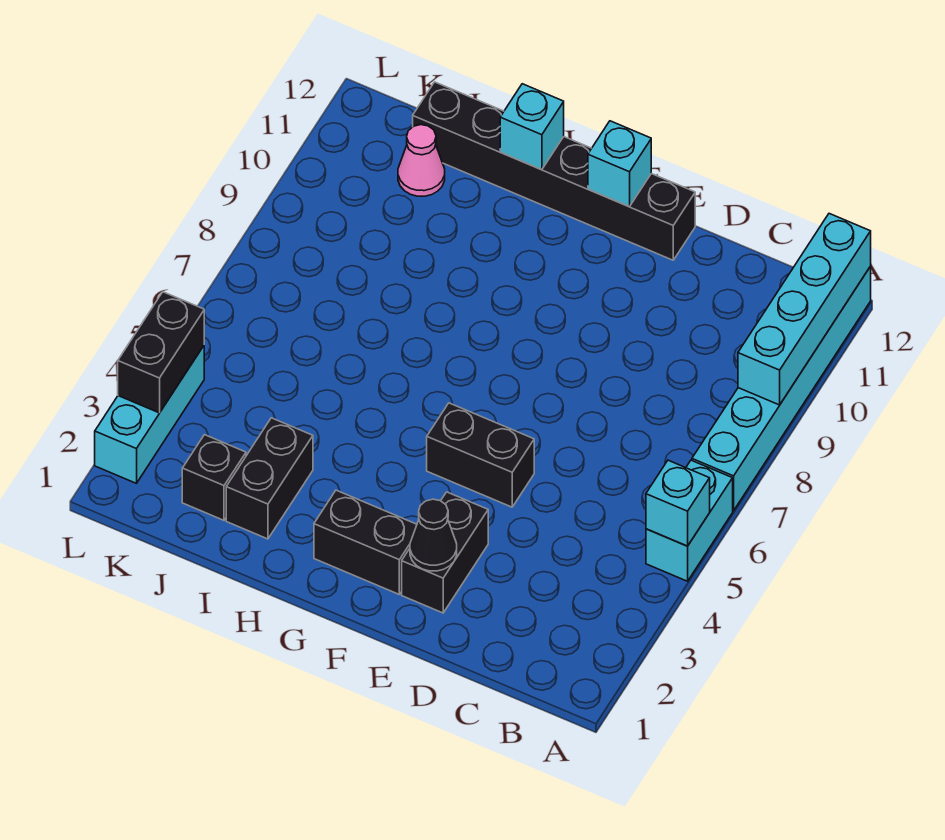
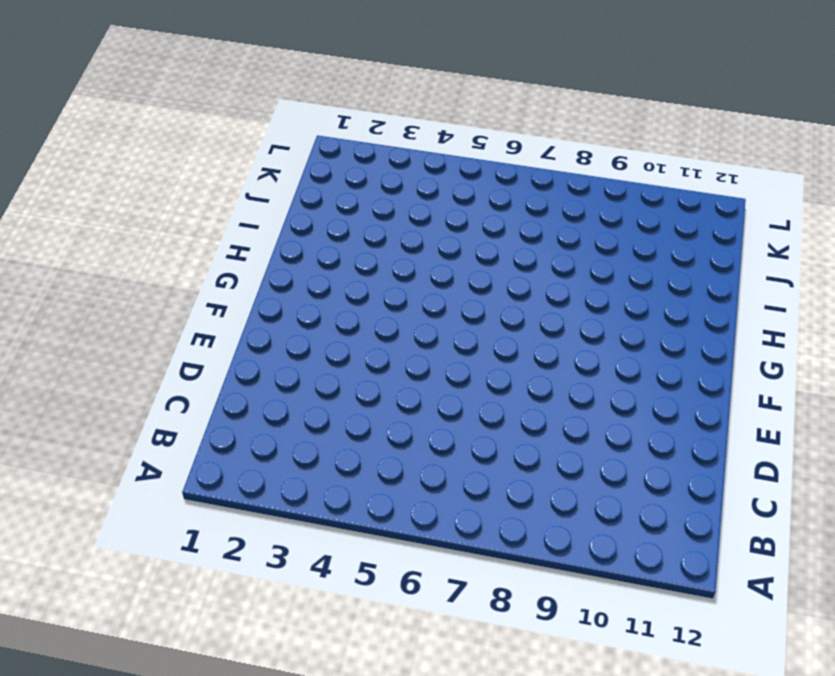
none -> cyan brick A5:A6 level 1
none -> cyan brick A7:A12 level 1
none -> black brick E2:E3 level 1

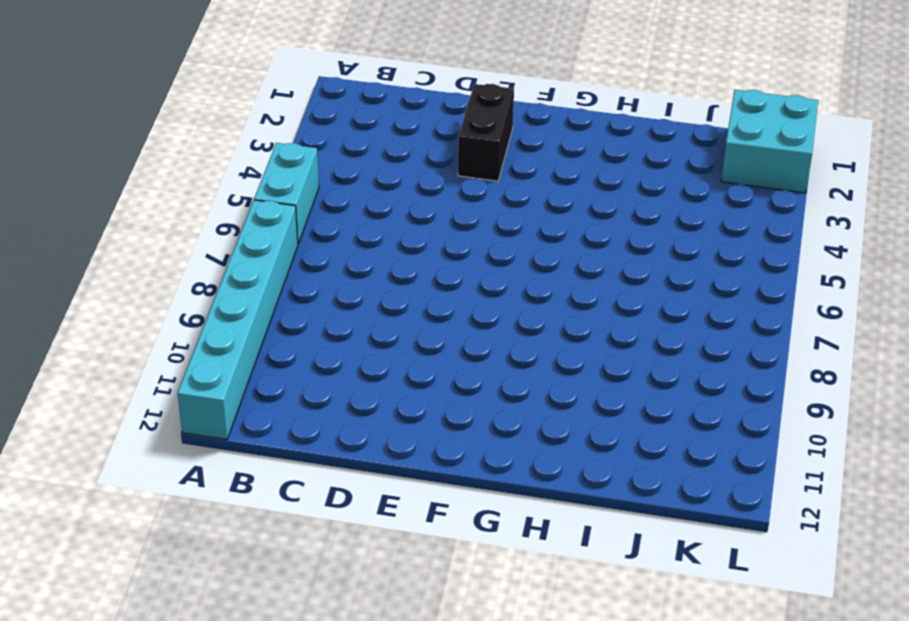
cyan brick K1:L2 level 1 -> cyan brick L2:L4 level 1
none -> black brick E5:F5 level 1
none -> black brick E12:J12 level 1
none -> black brick F2:G2 level 1

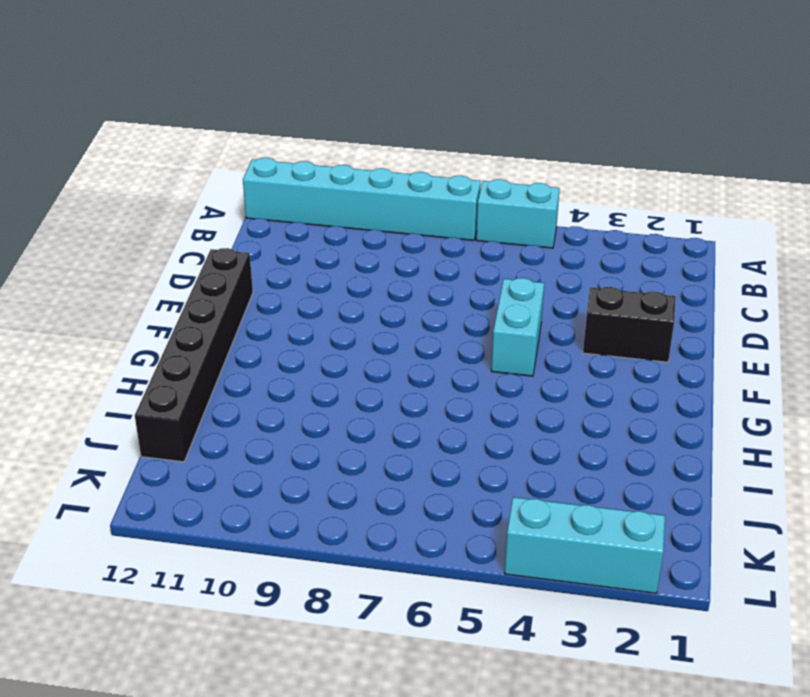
cyan brick E5:F5 level 1 -> black brick E5:F5 level 1
none -> black brick F2:G2 level 1
none -> black brick I2:I3 level 1
none -> black brick J2 level 1

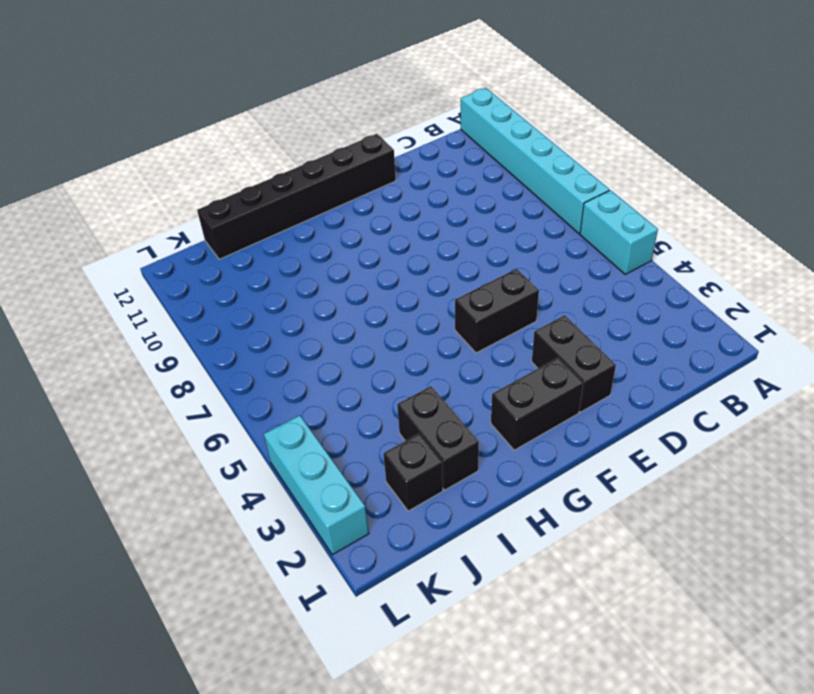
none -> pink cone J11 level 1
none -> cyan brick A5 level 2
none -> cyan brick A9:A12 level 2

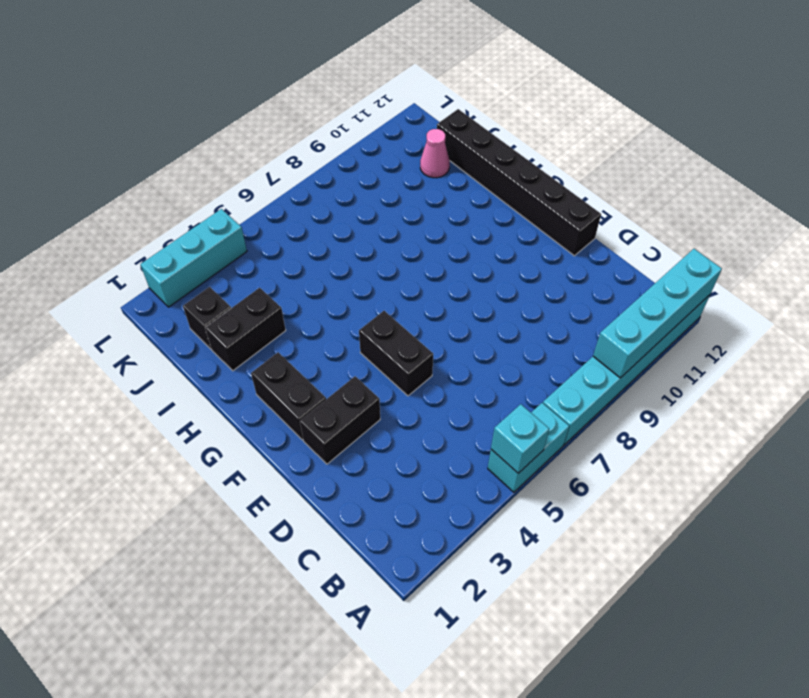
none -> black cone E2 level 2
none -> cyan brick F12 level 2
none -> cyan brick H12 level 2

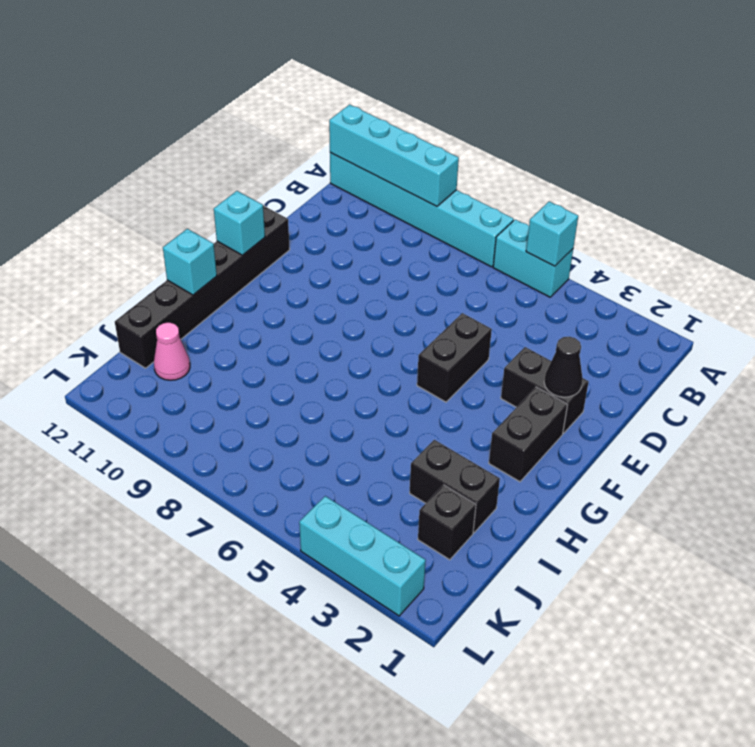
none -> black brick L3:L4 level 2

